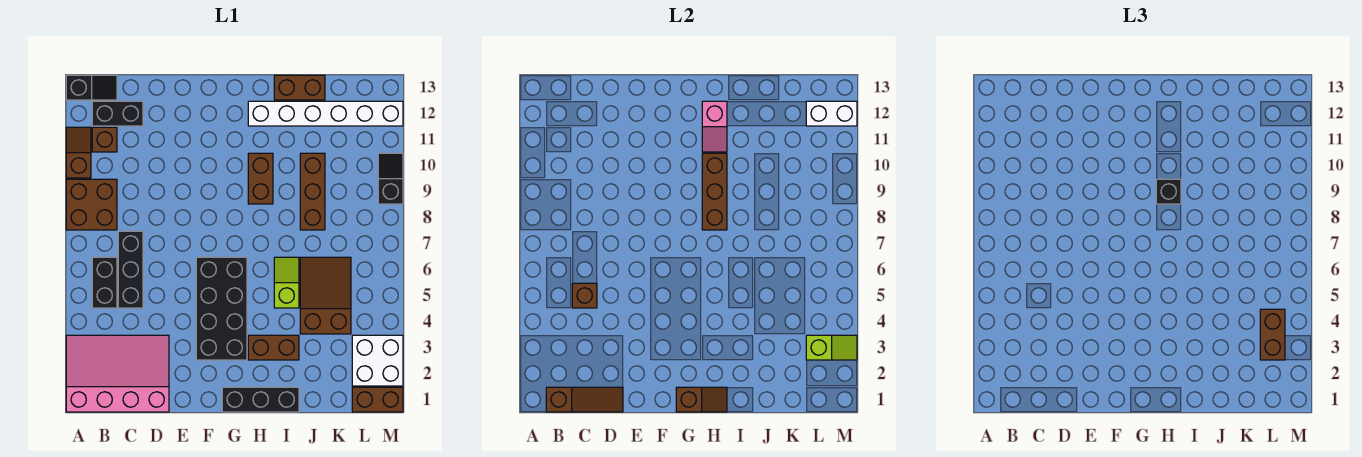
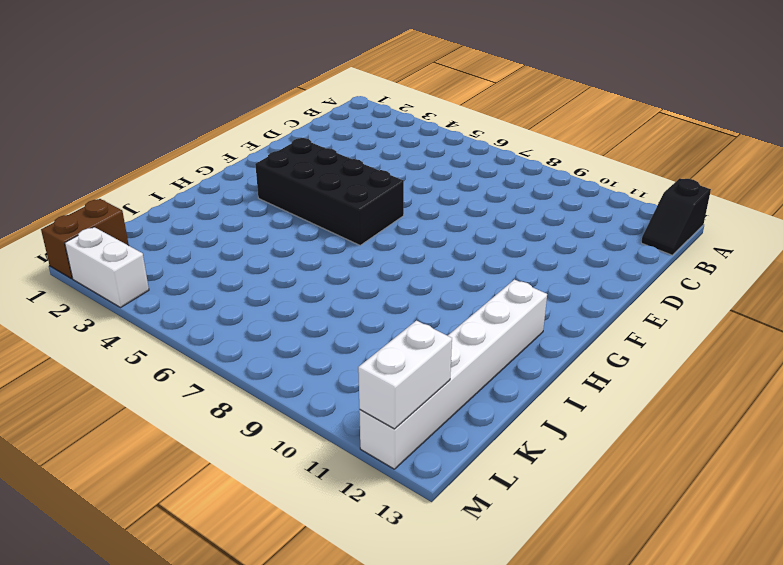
white brick M2:M3 level 1 -> white brick L2:M3 level 1
none -> pink slope A1:D3 level 1 top 1
none -> brown brick A8:B9 level 1
none -> brown slope A10:A11 level 1 top 10

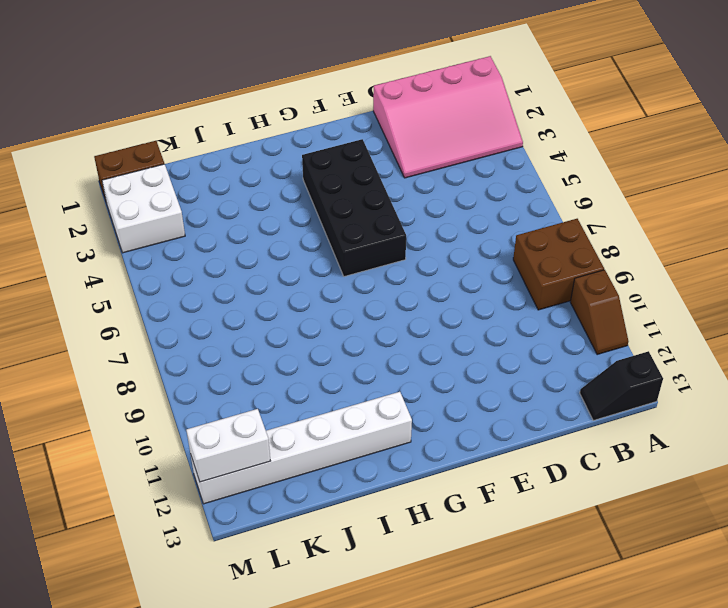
none -> black brick B5:B6 level 1
none -> brown brick B11 level 1
none -> black brick B12:C12 level 1

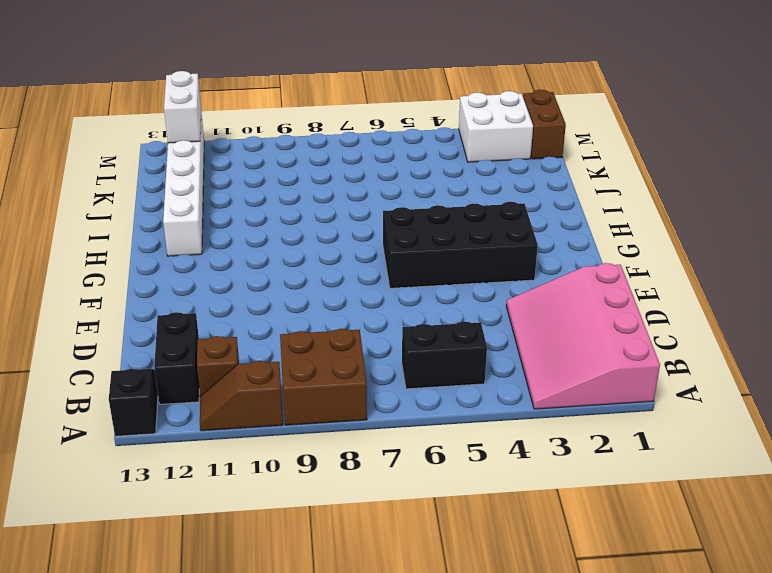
none -> black brick C5:C7 level 1
none -> black brick G1:I1 level 1
none -> brown brick H3:I3 level 1

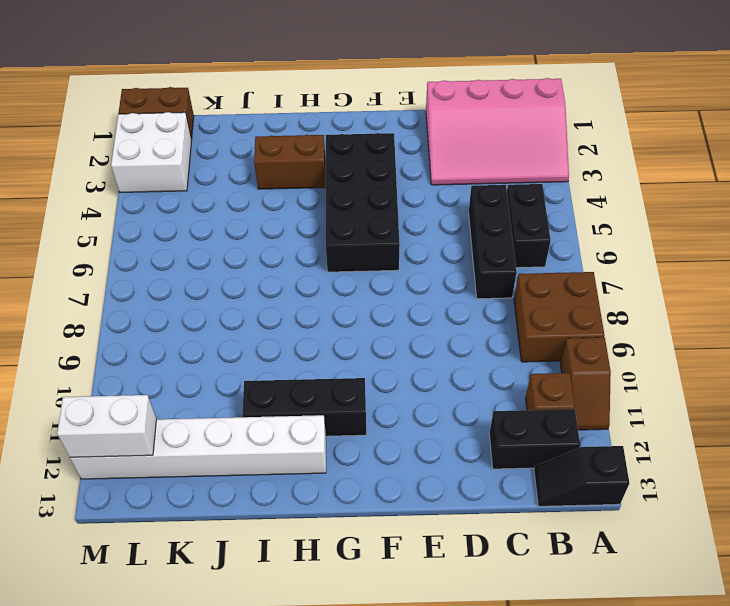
black brick G11:I11 level 1 -> black brick G1:I1 level 1
none -> brown brick H9:H10 level 1
none -> lime slope I5:I6 level 1 top 5
none -> brown brick I13:J13 level 1

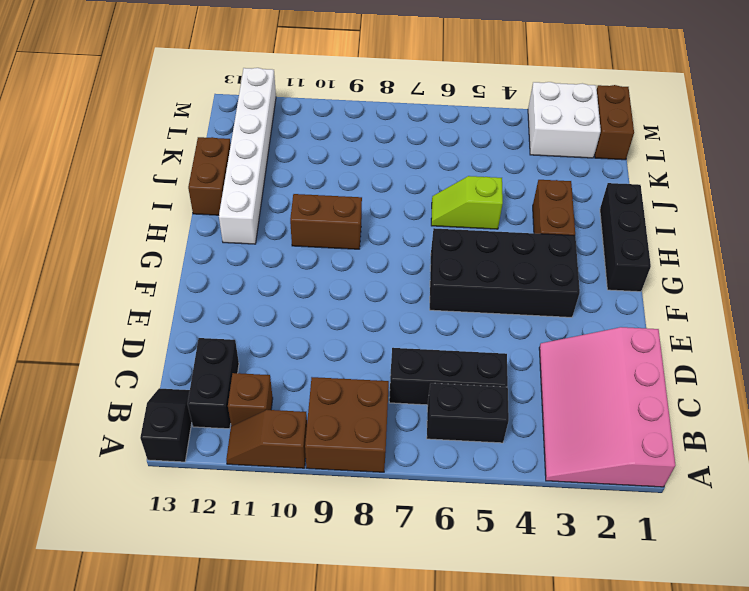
none -> brown slope J4:K6 level 1 top 4
none -> brown brick J8:J10 level 1
none -> black slope M9:M10 level 1 top 9

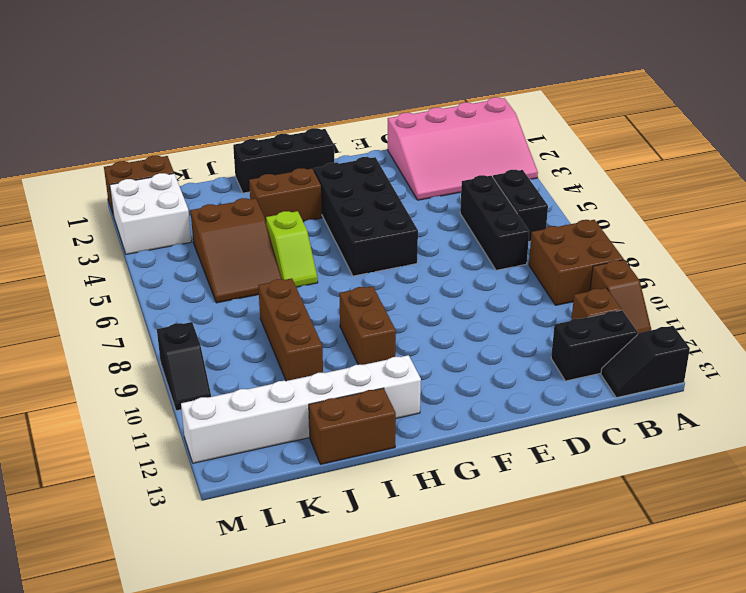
none -> brown slope B1:D1 level 2 top B
none -> brown brick C5 level 2
none -> brown slope G1:H1 level 2 top G

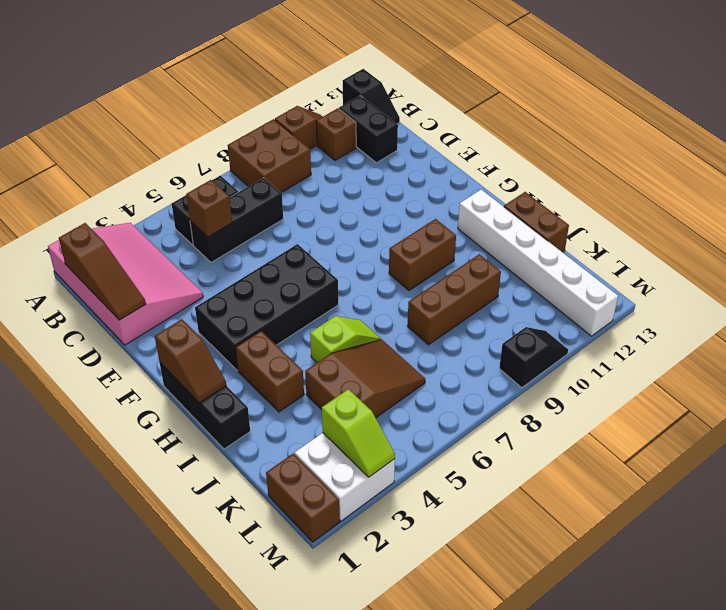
none -> brown brick H8:H10 level 2
none -> pink slope H11:H12 level 2 top 12
none -> white brick L12:M12 level 2

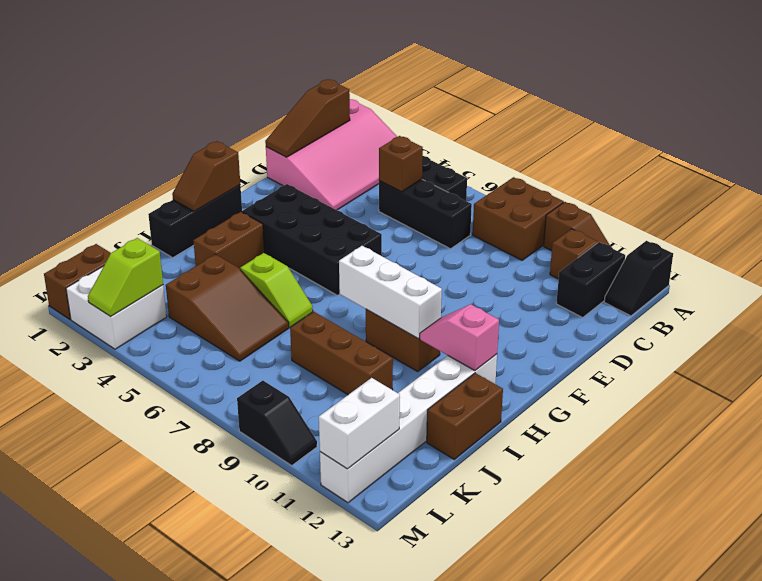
white brick H8:H10 level 2 -> brown brick H8:H10 level 2
none -> black brick H9 level 3
none -> brown brick L3:L4 level 3

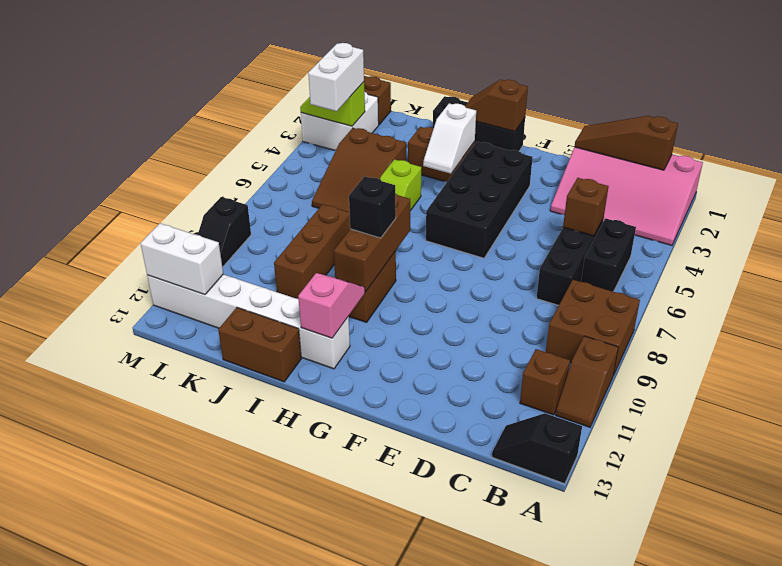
white slope H3:H4 level 2 top 3 -> none
white brick L3:L4 level 3 -> brown brick L3:L4 level 3
none -> black brick B12:C12 level 1

